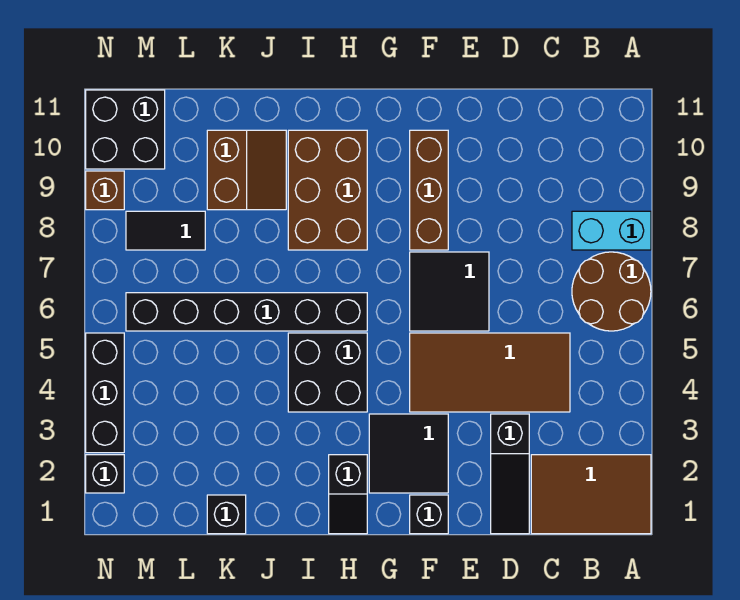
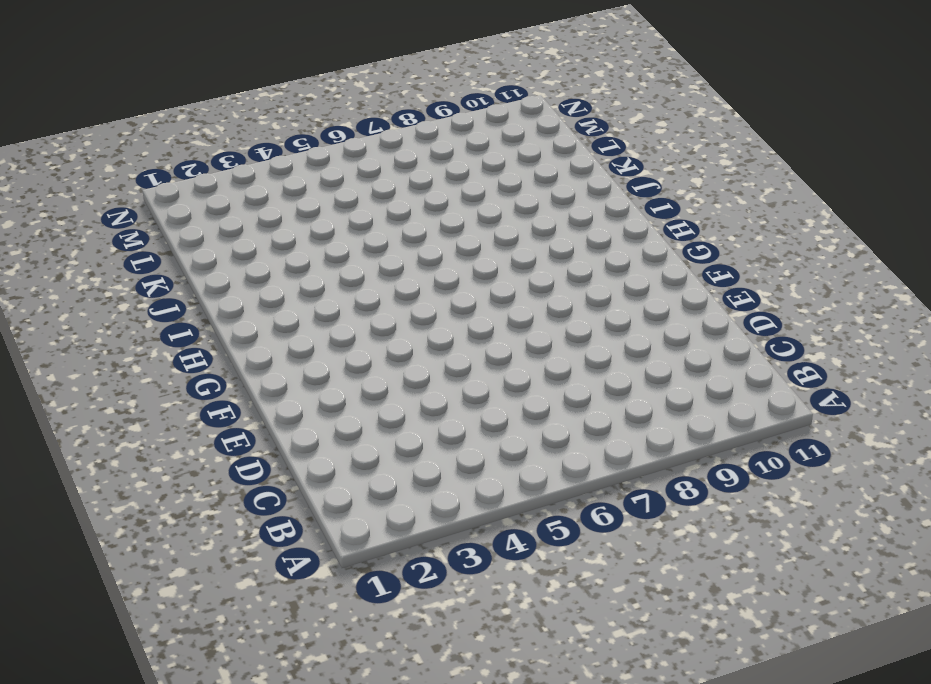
none -> brown tile A1:C2 level 1
none -> brown round brick A6:B7 level 1
none -> cyan brick A8:B8 level 1

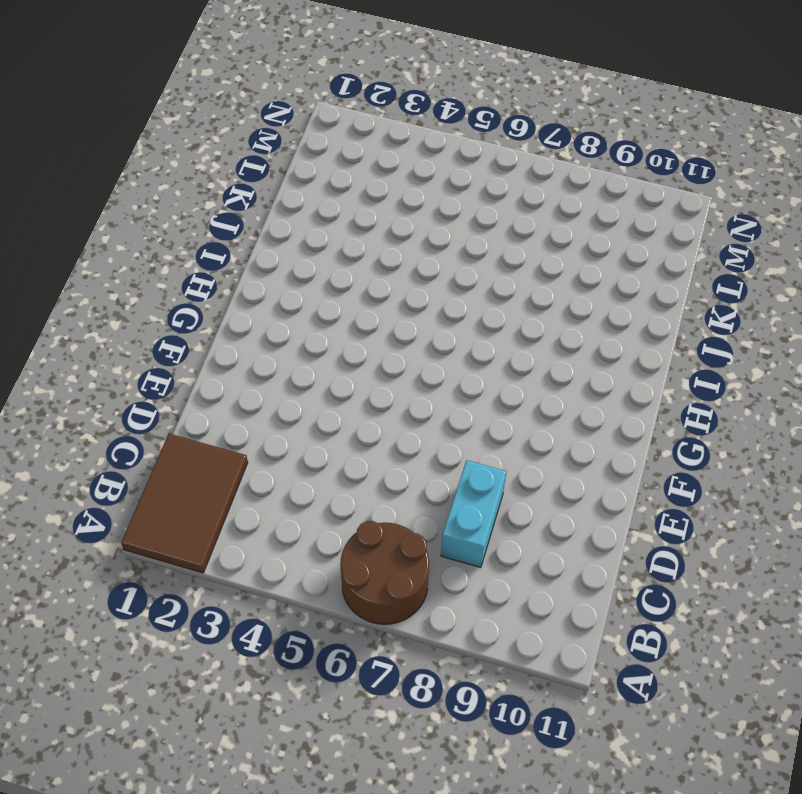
cyan brick C8:D8 level 1 -> cyan brick A8:B8 level 1
none -> brown tile C4:F5 level 1
none -> black slope D1:D3 level 1 top 3
none -> black tile E6:F7 level 1

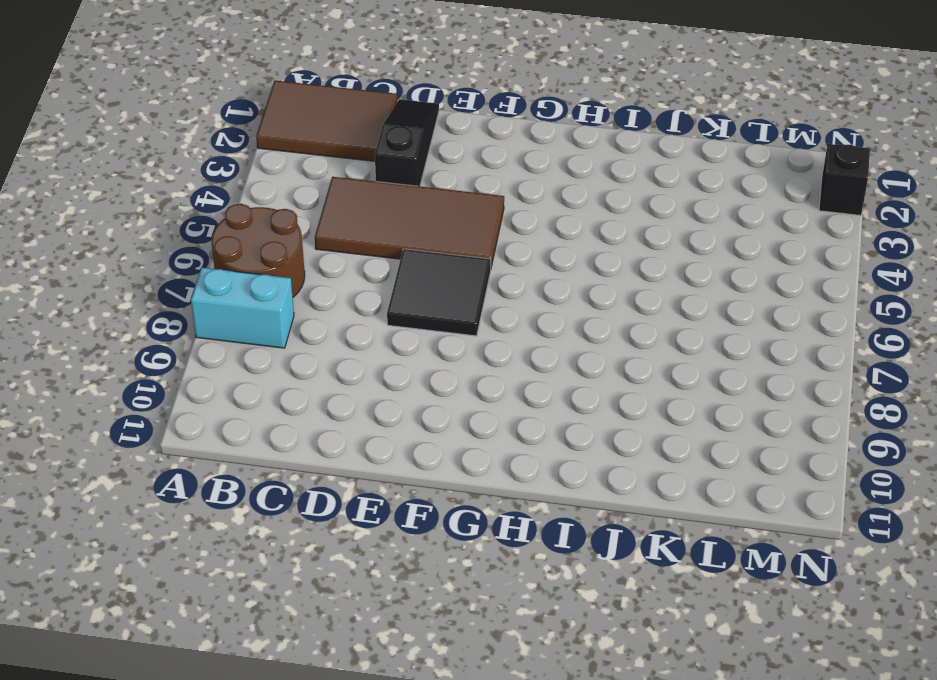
none -> black brick F1 level 1
none -> black tile F2:G3 level 1
none -> brown brick F8:F10 level 1

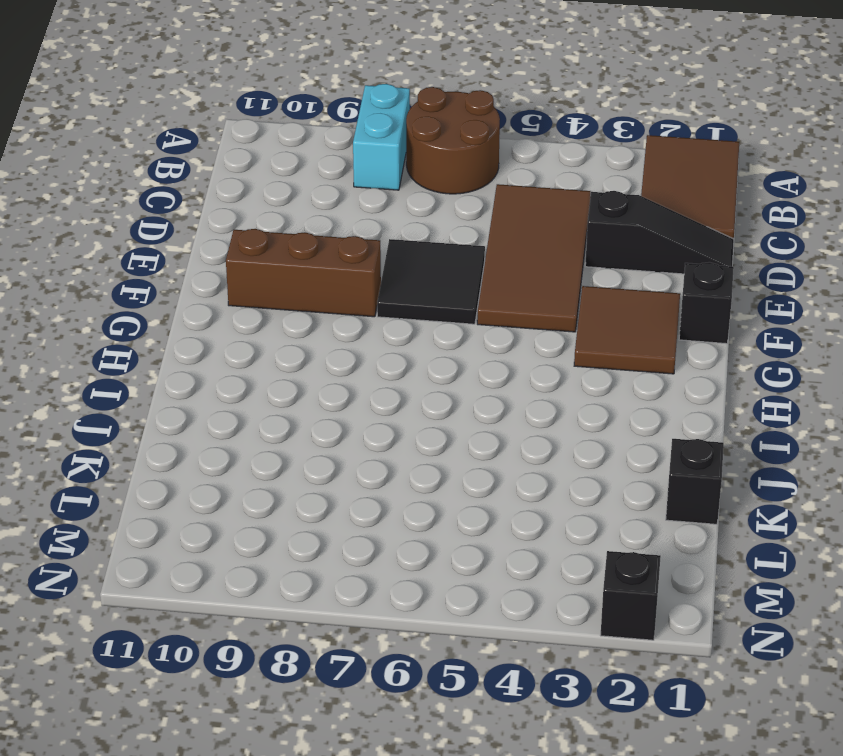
brown tile F2:G3 level 1 -> black tile F2:G3 level 1
none -> black slope H1:H2 level 1 top 2
none -> black brick H4:I5 level 1
none -> black brick H6:M6 level 1

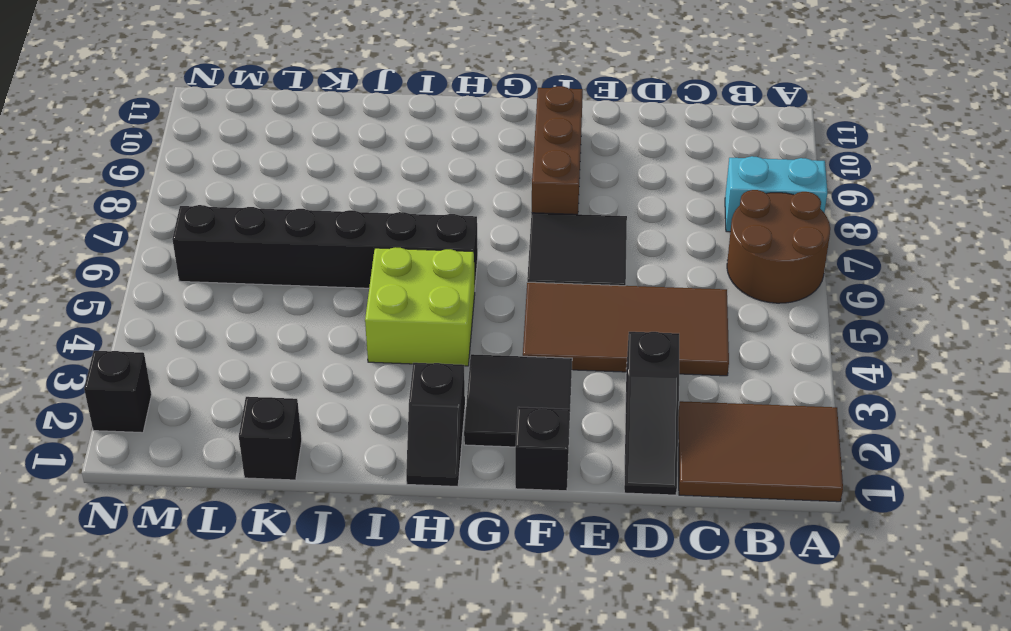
lime brick H4:I5 level 1 -> black brick H4:I5 level 1
none -> brown brick H8:I10 level 1
none -> brown slope J9:K10 level 1 top K
none -> black tile L8:M8 level 1

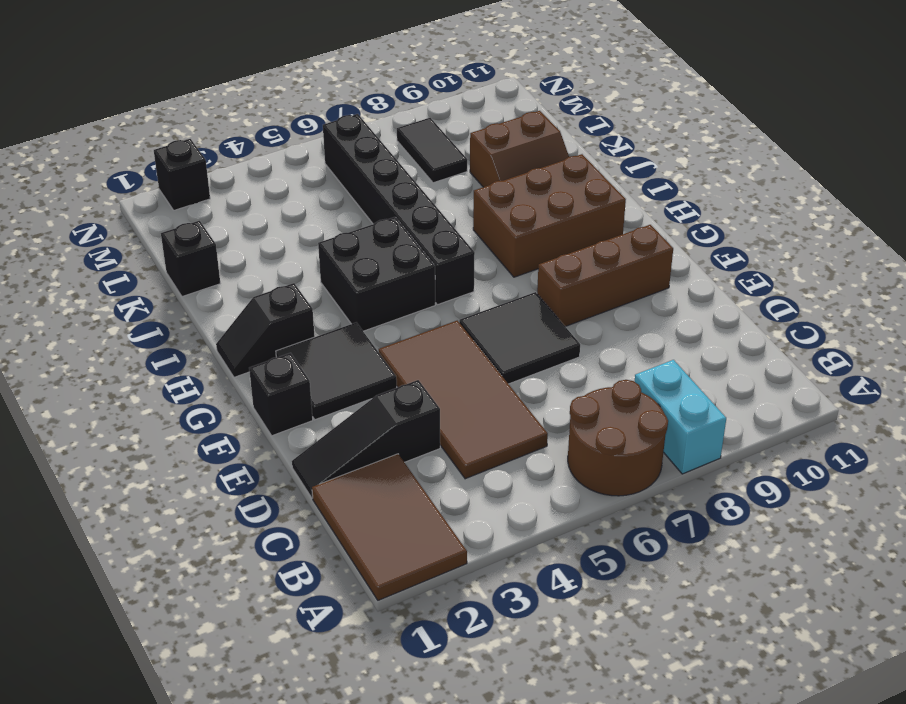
none -> black brick M10:N11 level 1
none -> black brick N3:N5 level 1
none -> brown brick N9 level 1

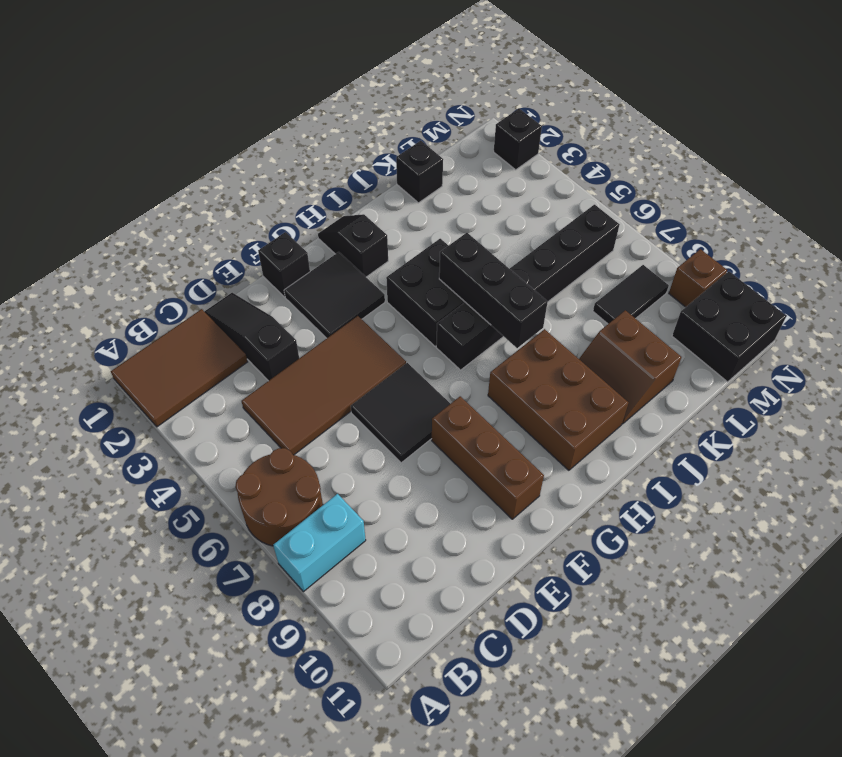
black brick I5:I7 level 2 -> black brick N3:N5 level 1

